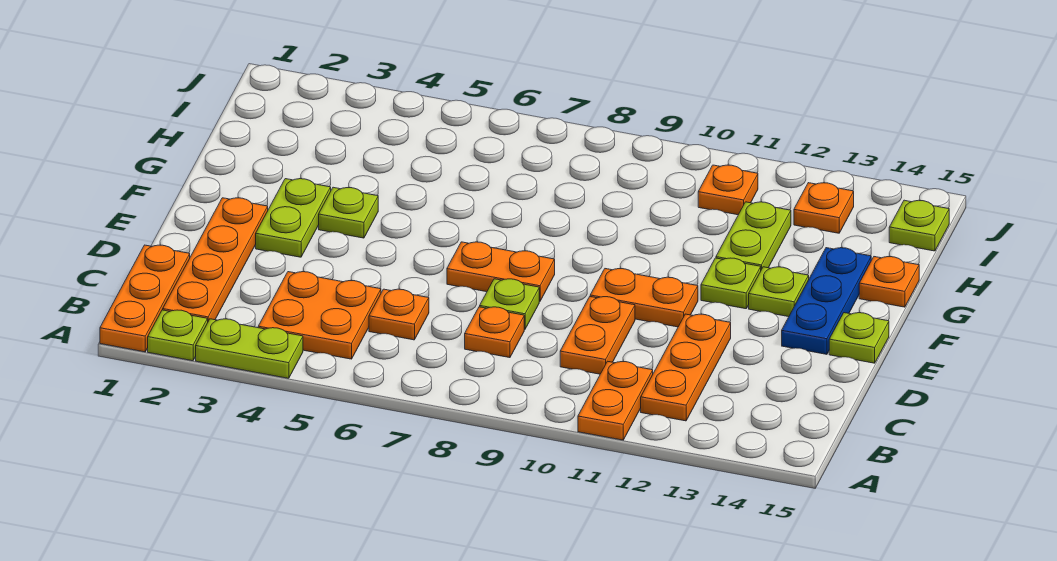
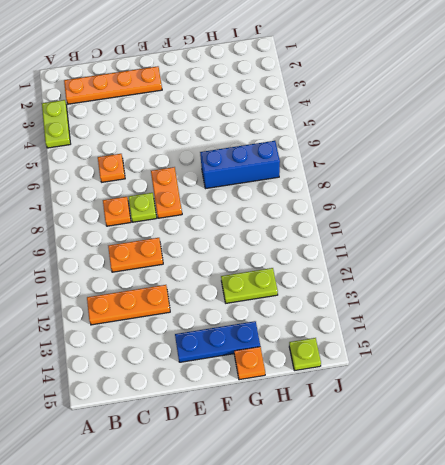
blue brick G7:I7 level 1 -> none
none -> orange plate A1:C1 level 1
none -> lime plate A2 level 1
none -> orange plate A11:B11 level 1

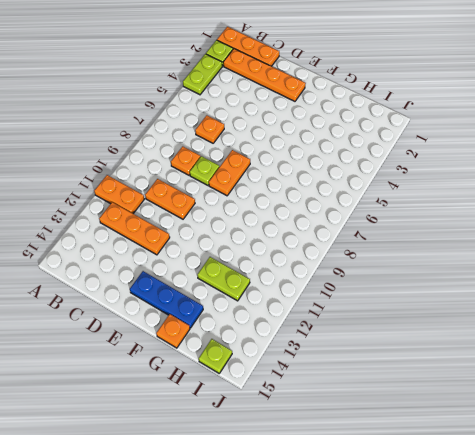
none -> orange plate B4:C5 level 1
none -> lime plate E3:F3 level 1
none -> orange plate E10:E11 level 1

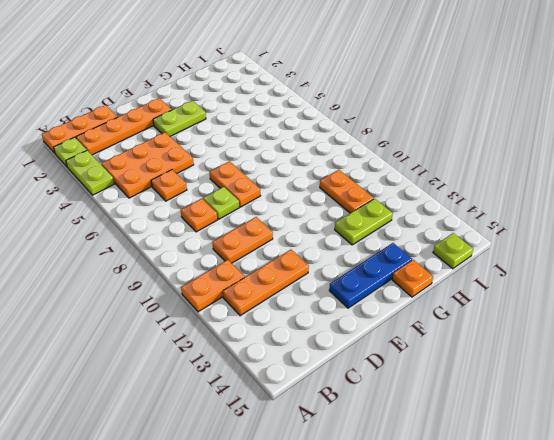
orange plate B4:D5 level 1 -> orange plate B4:C5 level 1
orange plate H10:H11 level 1 -> orange plate E10:E11 level 1
none -> lime plate E15 level 1
none -> lime plate F4 level 1
none -> lime plate F12 level 1

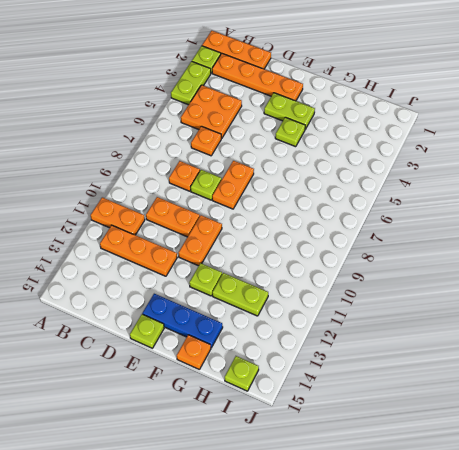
none -> lime plate F13 level 1
none -> orange plate I11 level 1
none -> orange plate I13 level 1

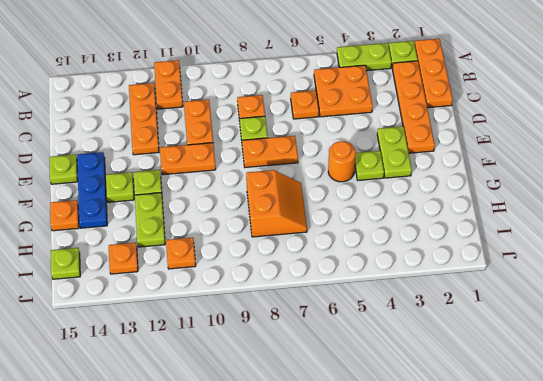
orange round brick F5 level 1 -> none
orange slope G7:H8 level 1 top 8 -> none

